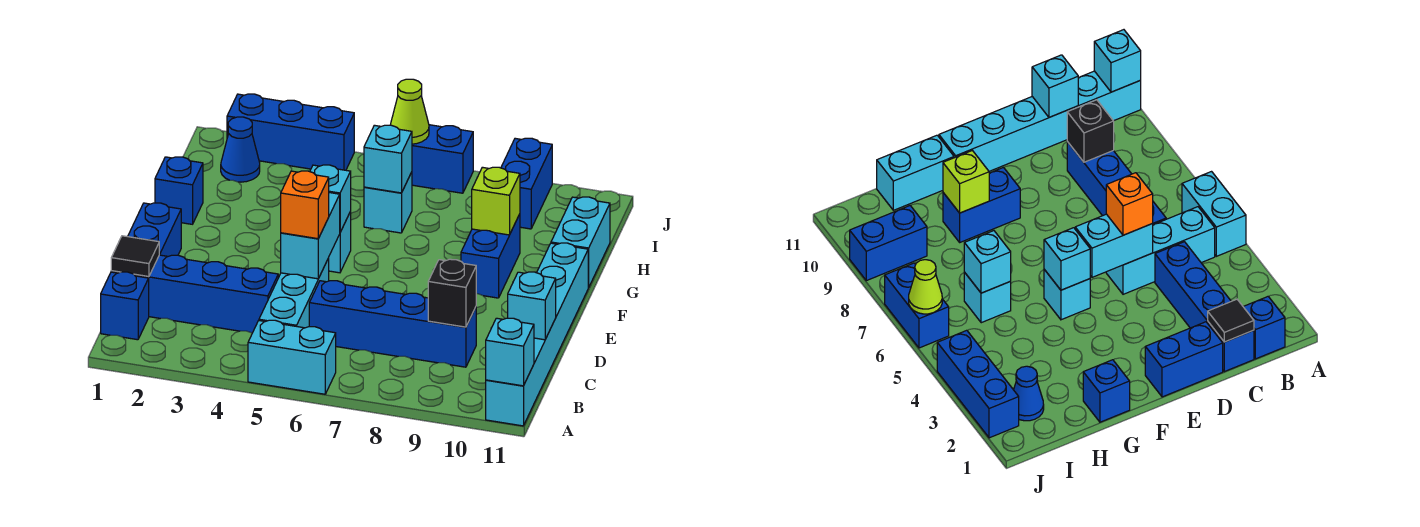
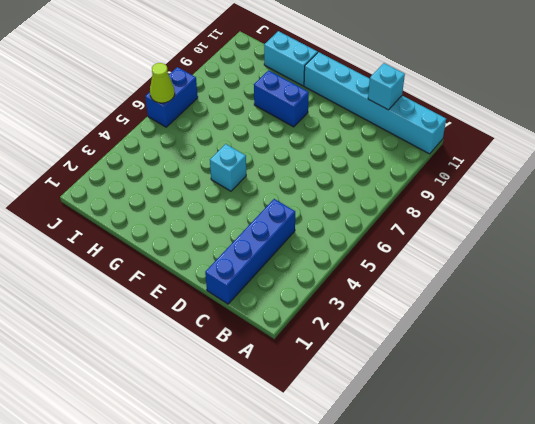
none -> cyan brick A5:A6 level 1
none -> blue brick B1 level 1
none -> cyan brick B5:D5 level 1

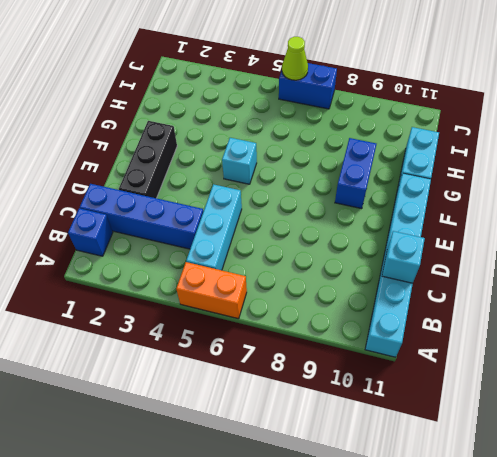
orange brick A5:A6 level 1 -> cyan brick A5:A6 level 1
black brick D2:F2 level 1 -> none
none -> blue brick C6:C9 level 1
none -> blue brick D1:E1 level 1
none -> blue brick G1 level 1

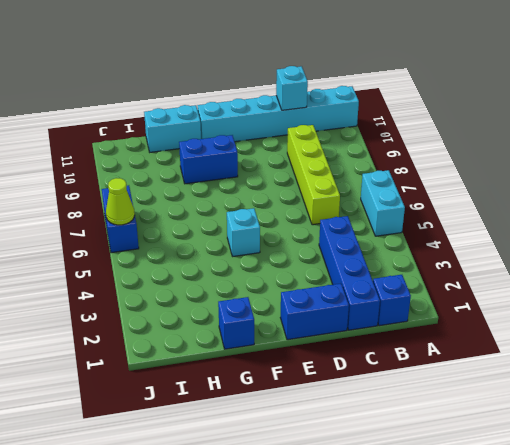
lime brick C6:C9 level 1 -> blue brick C6:C9 level 1
none -> cyan brick B5:D5 level 1
none -> cyan brick H6 level 1
none -> blue cone I2 level 1

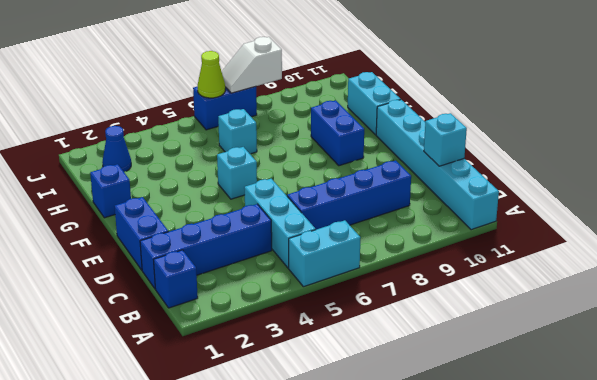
white slope J7:J8 level 2 top 8 -> none
none -> blue brick I9:J9 level 1
none -> blue brick J2:J4 level 1
none -> cyan brick A11 level 2

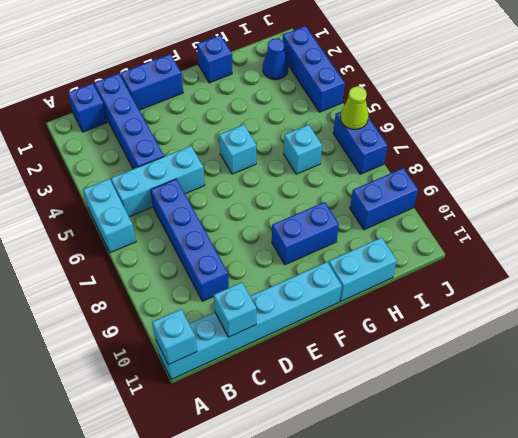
none -> black tile C1 level 2
none -> black brick C9 level 2
none -> cyan brick D5:E5 level 2

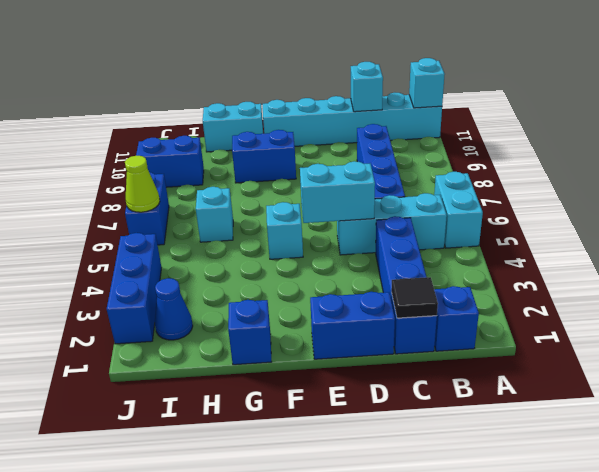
none -> black brick C9 level 2
none -> cyan brick F5 level 2
none -> lime brick G9 level 2

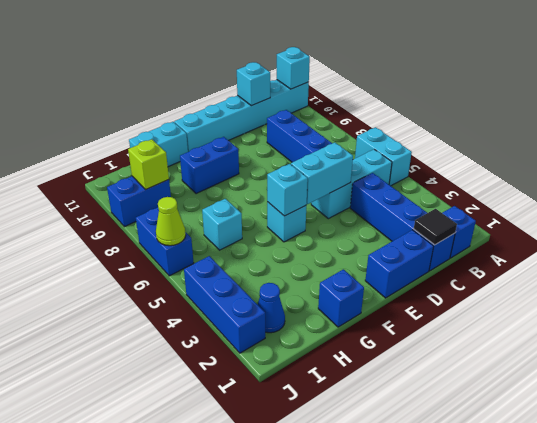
lime brick I9 level 2 -> lime brick G9 level 2
none -> black brick C9 level 2
none -> cyan brick H6 level 2
none -> orange brick D5 level 3

